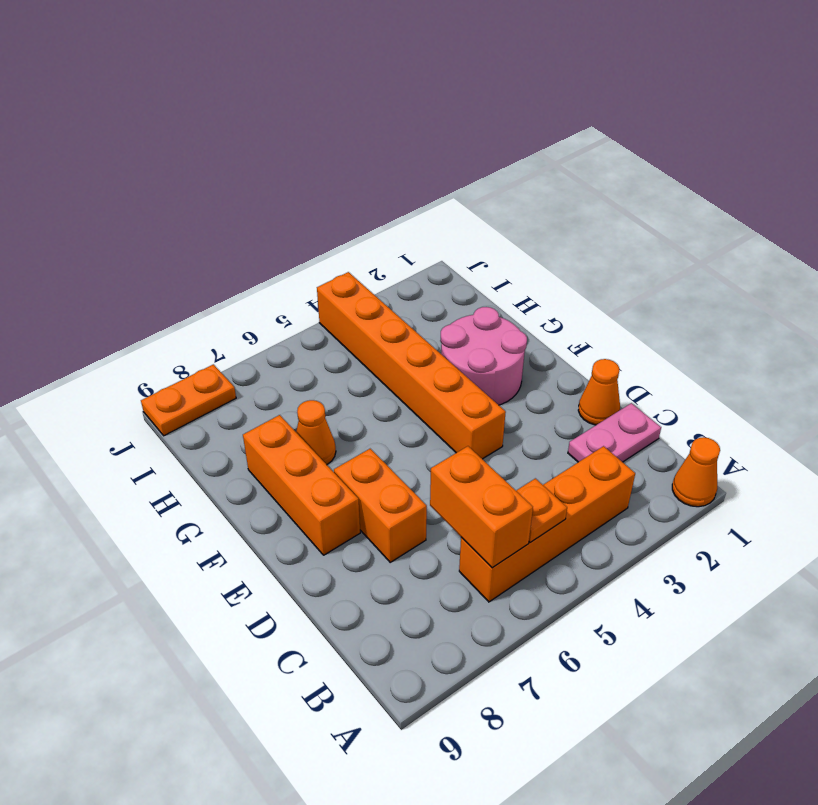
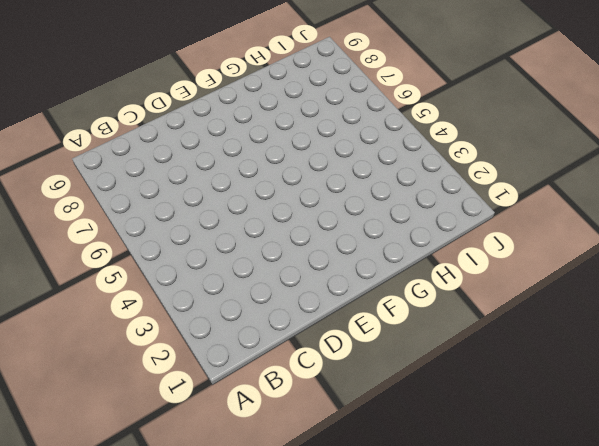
none -> orange cone A1 level 1
none -> orange brick B3:B6 level 1
none -> pink plate C1:C2 level 1

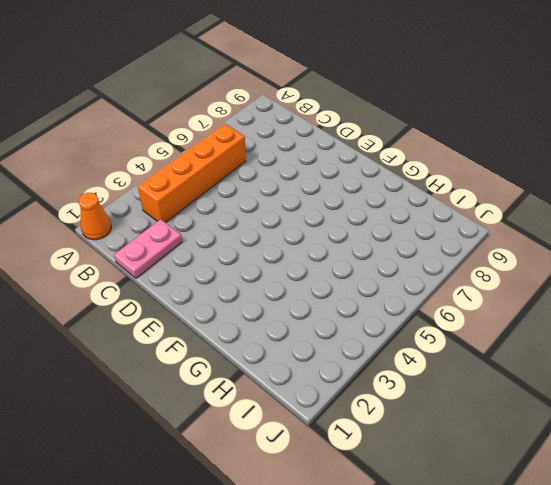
none -> orange cone D1 level 1
none -> orange brick D7:E7 level 1
none -> orange brick E4:J4 level 1

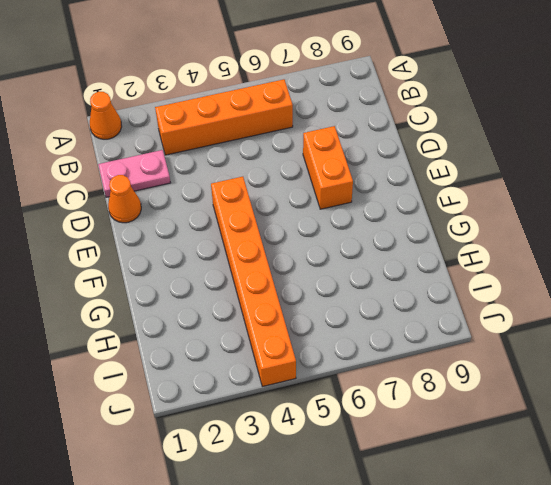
none -> orange brick E8:G8 level 1
none -> pink round brick F2:G3 level 1
none -> orange cone G7 level 1

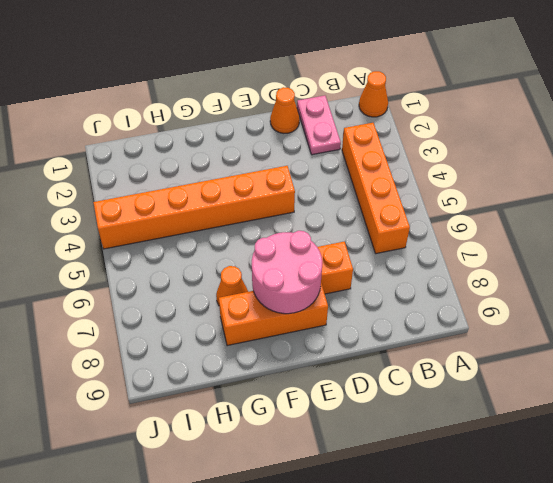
pink round brick E7:F8 level 2 -> pink round brick F2:G3 level 1
none -> orange plate J8:J9 level 1
none -> orange plate B5 level 2
none -> orange brick B6:C6 level 2

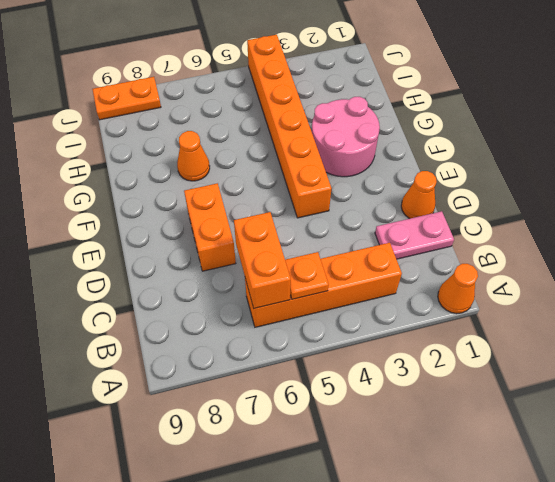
none -> orange brick E8:G8 level 1

